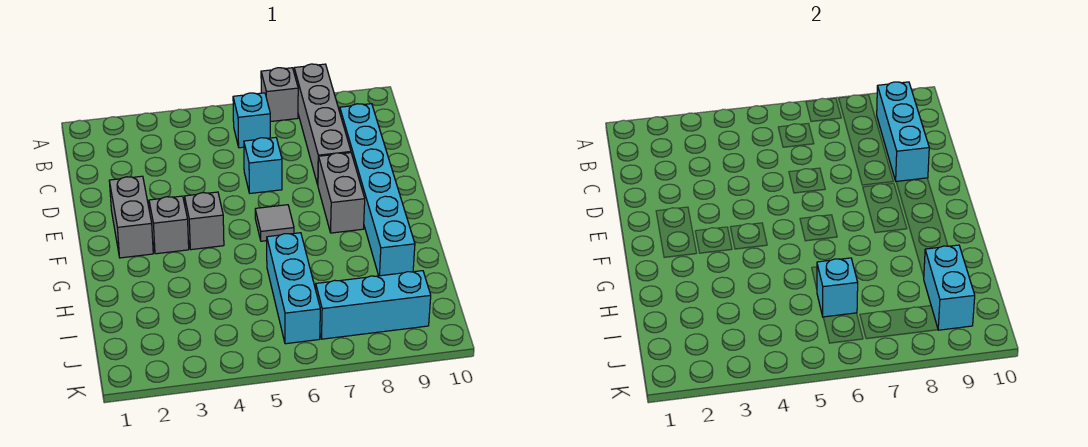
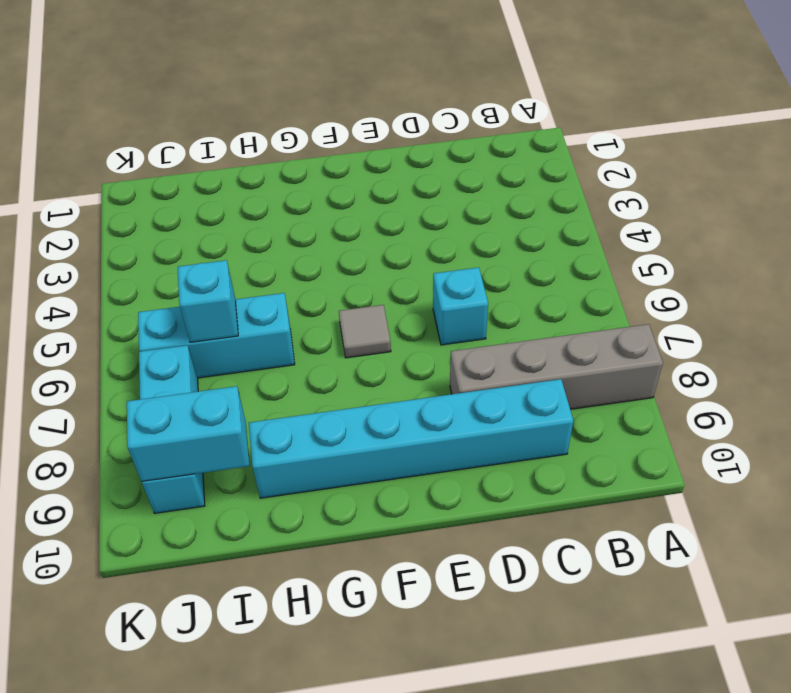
none -> grey brick A7 level 1
none -> cyan brick B6 level 1
none -> grey brick E2:F2 level 1

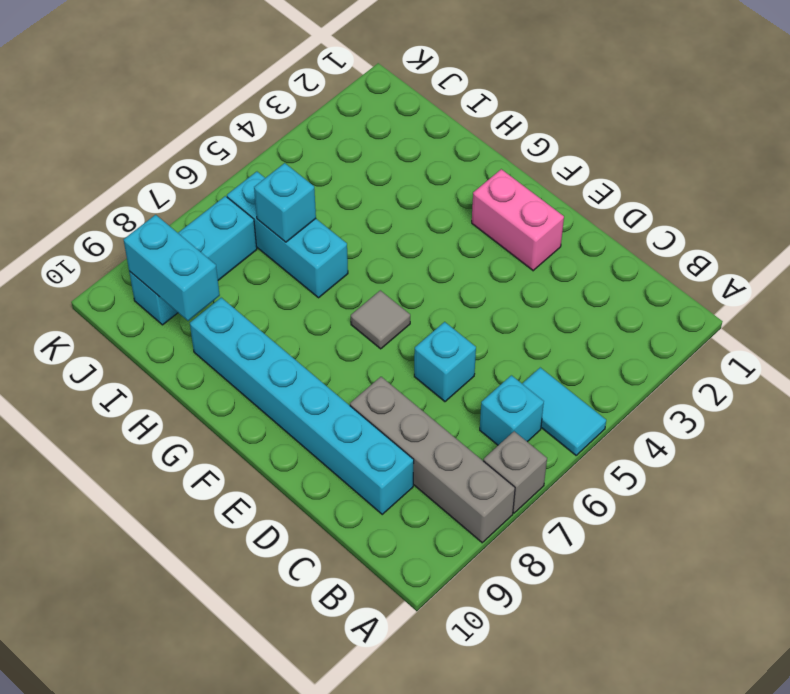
cyan tile A5:B5 level 1 -> none
pink brick E2:F2 level 1 -> grey brick E2:F2 level 1
none -> grey brick E8:F8 level 1
none -> grey brick F3 level 1
none -> grey brick F4 level 1

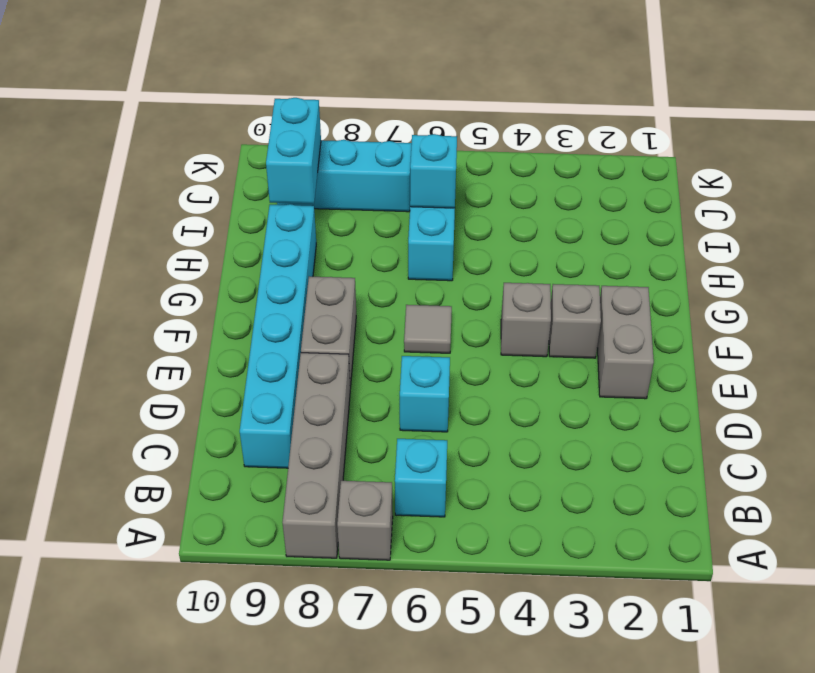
none -> cyan brick B9:D9 level 2

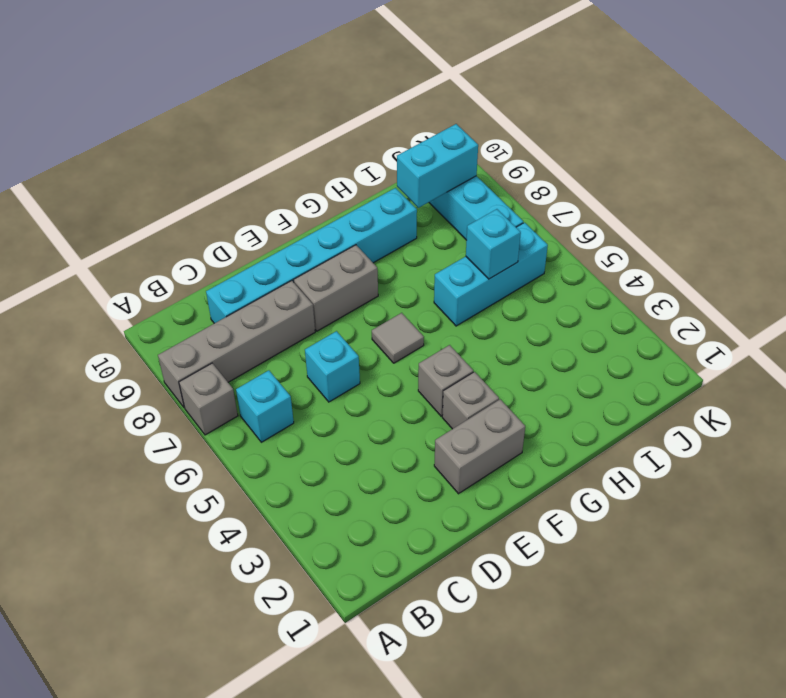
none -> cyan brick B9:D9 level 2

